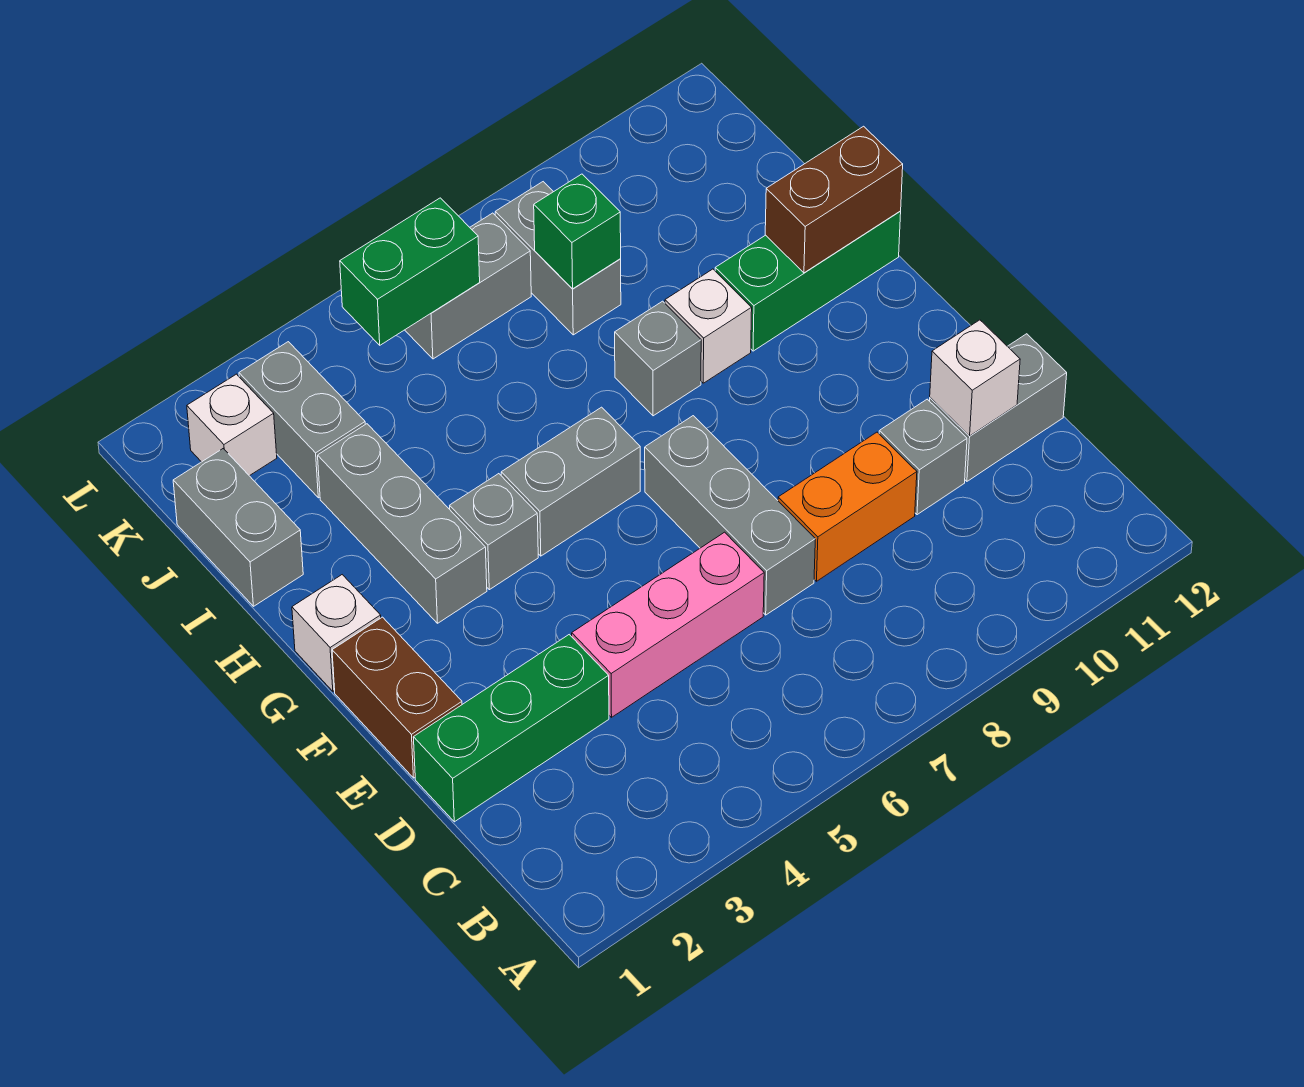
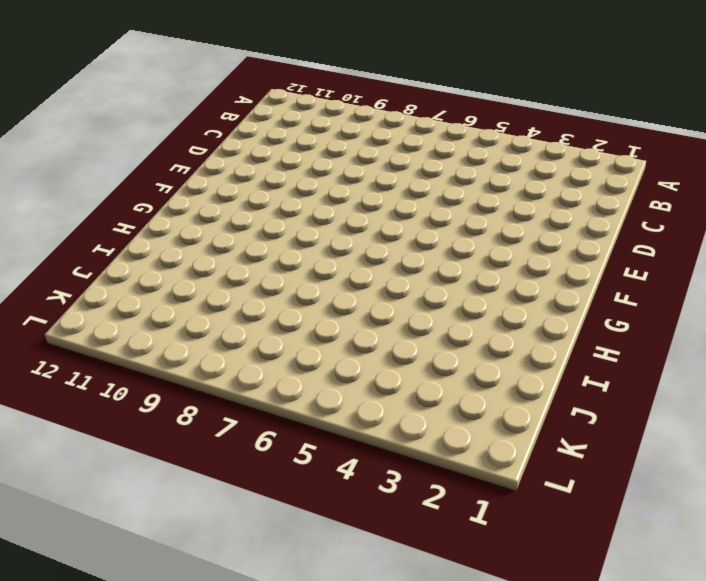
none -> green brick D1:D3 level 1
none -> pink brick D4:D6 level 1
none -> grey brick D7:F7 level 1

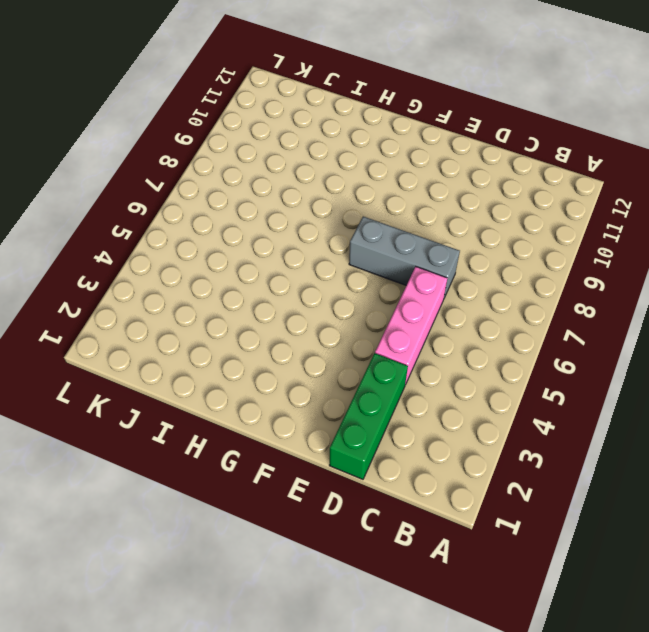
none -> orange brick D8:D9 level 1
none -> grey brick D10 level 1
none -> grey brick D11:D12 level 1

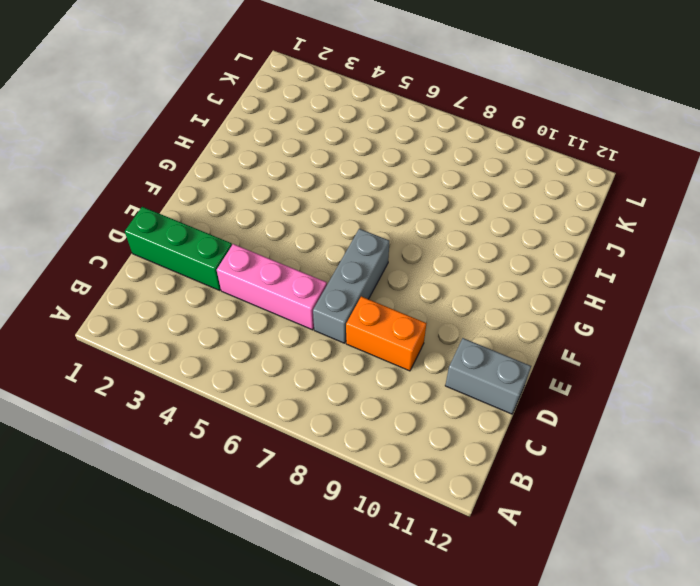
none -> grey brick D10 level 1
none -> brown brick E1:F1 level 1
none -> white brick G1 level 1

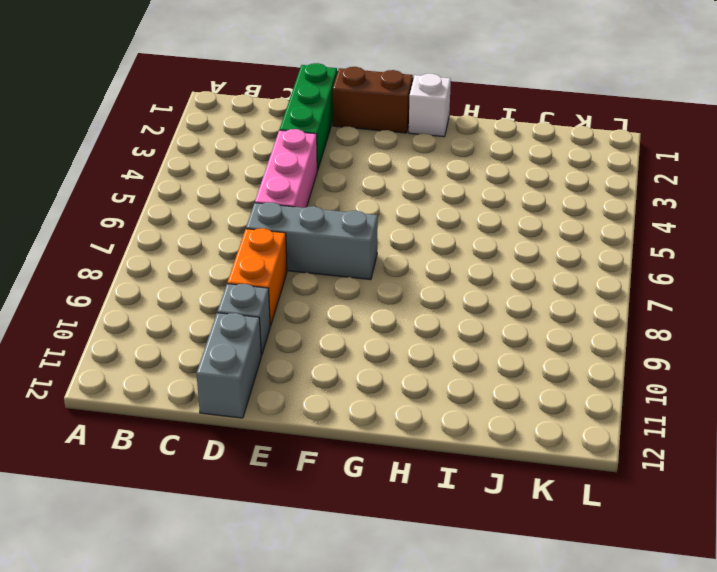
none -> grey brick G3:I3 level 1
none -> grey brick G4 level 1
none -> grey brick G5:G6 level 1

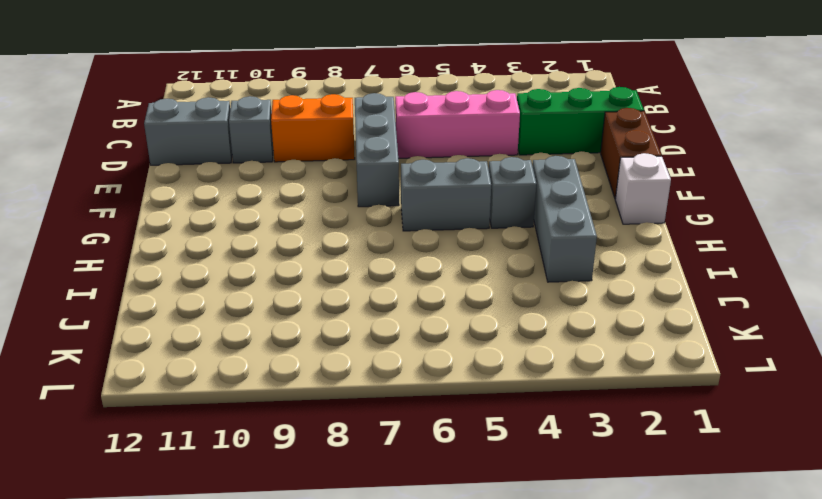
none -> grey brick H8 level 1
none -> white brick H9 level 1
none -> green brick H10:H12 level 1

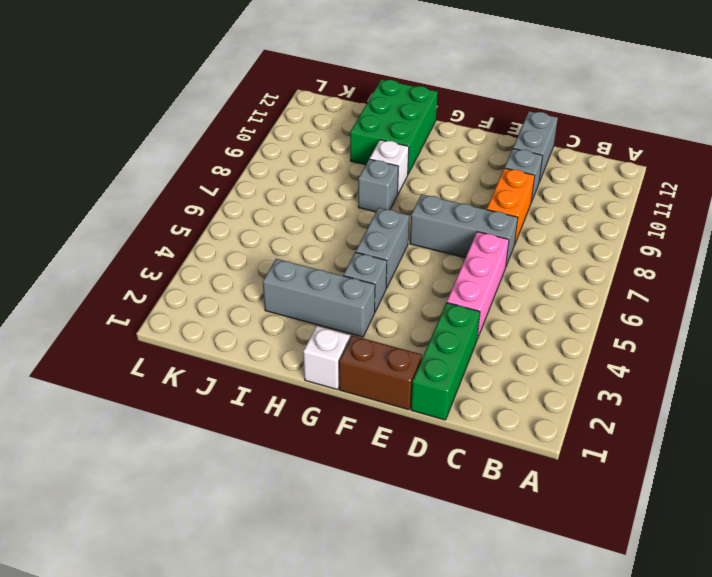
green brick H10:I12 level 1 -> green brick H10:H12 level 1
none -> grey brick I1:J1 level 1
none -> grey brick J3:K3 level 1
none -> grey brick J8:K8 level 1

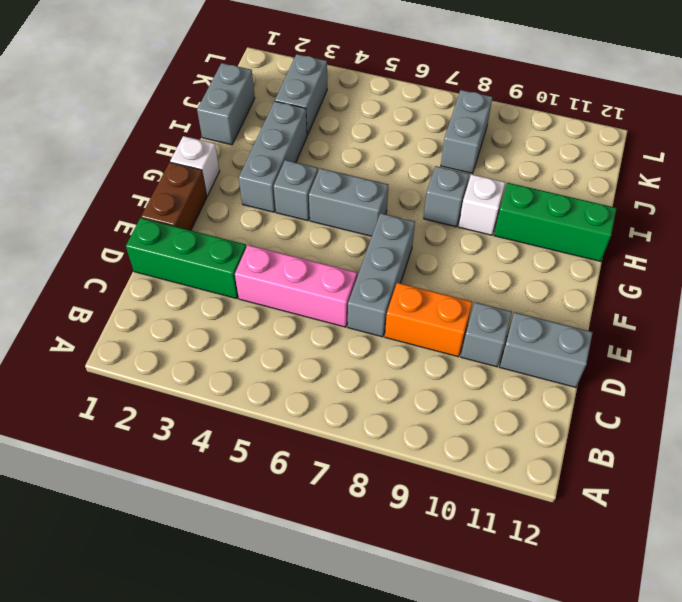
none -> white brick K2 level 1
none -> grey brick K6:K7 level 1
none -> white brick D11 level 2

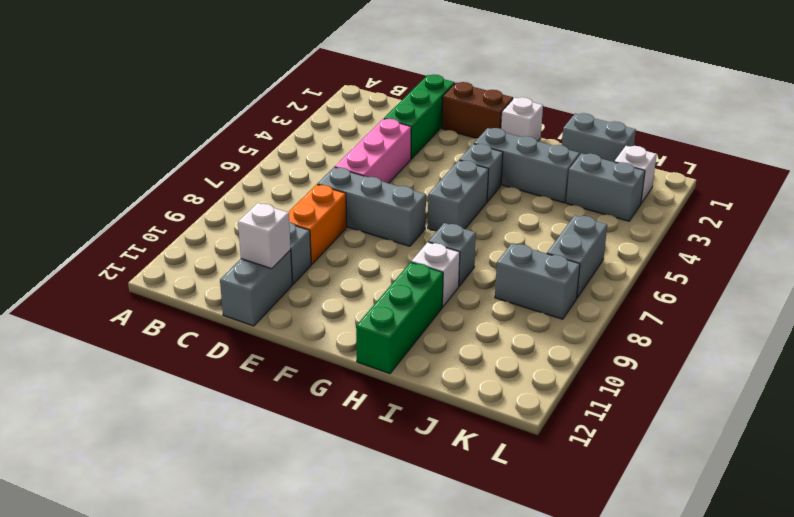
none -> brown brick H11:H12 level 2
none -> green brick J8 level 2
none -> green brick K5:K6 level 2

